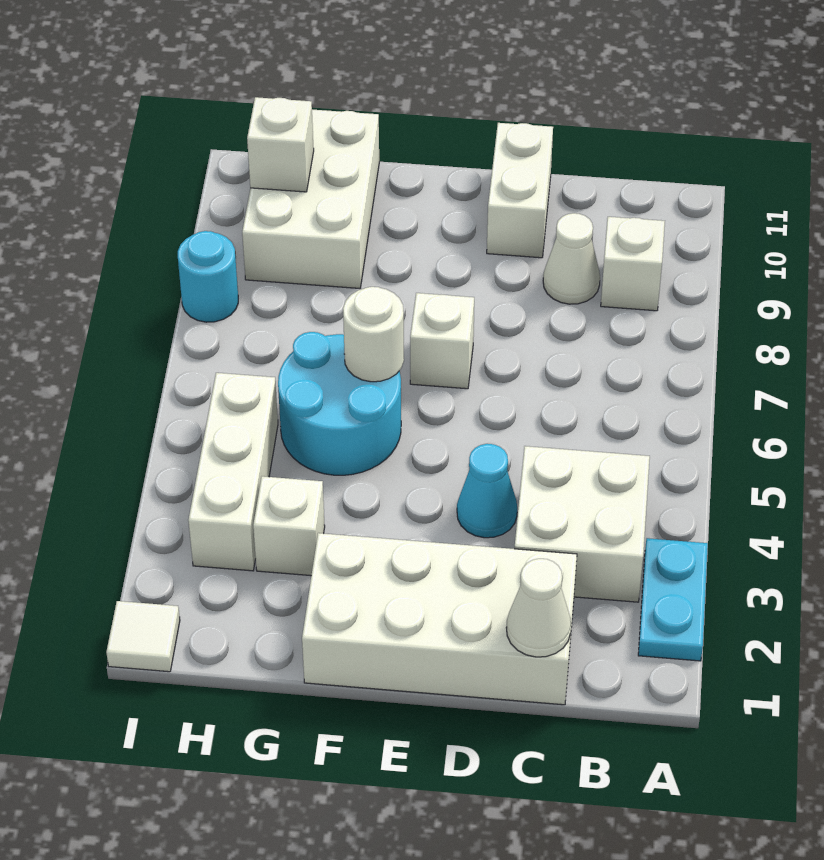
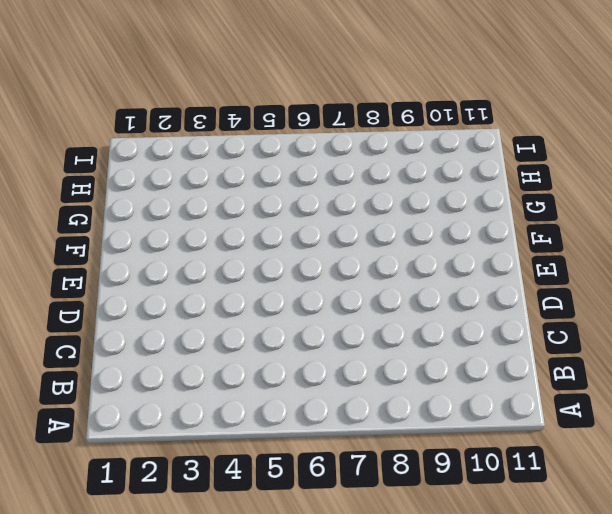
none -> cyan plate A2:A3 level 1
none -> white brick B3:C4 level 1
none -> white brick B9 level 1

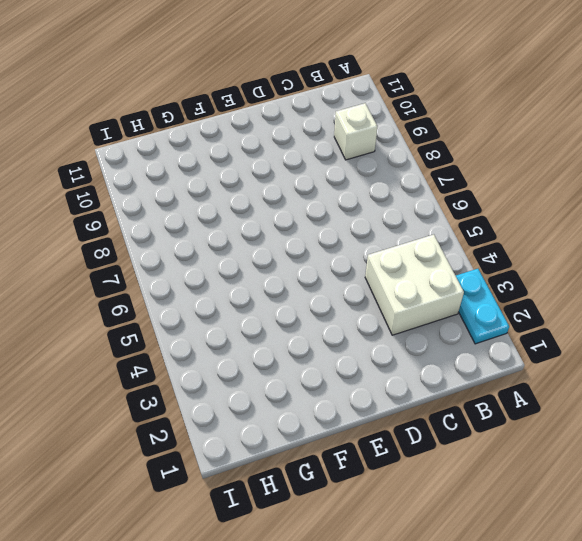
none -> white brick C1:F2 level 1
none -> white cone C9 level 1
none -> cyan cone D4 level 1

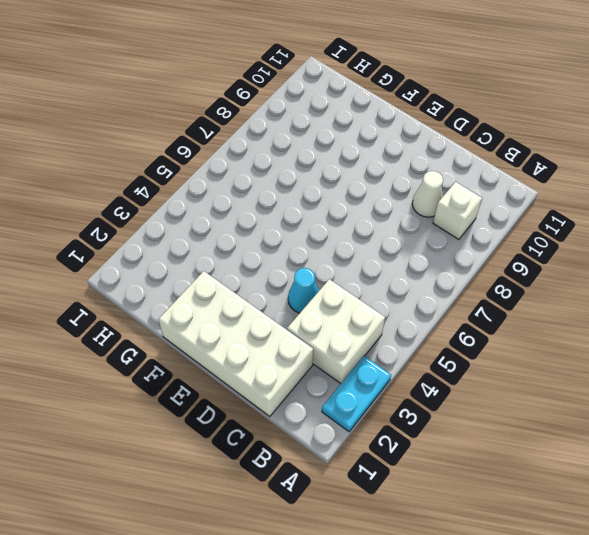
none -> white brick D10:D11 level 1
none -> white brick E7 level 1
none -> cyan round brick F5:G6 level 1

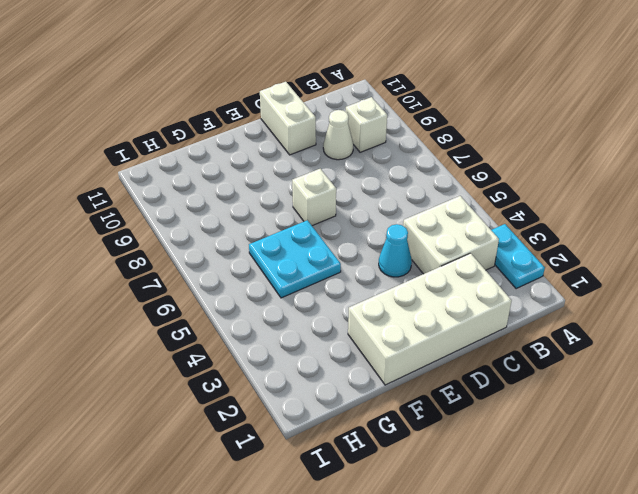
cyan plate F5:G6 level 1 -> cyan round brick F5:G6 level 1
none -> white brick G3 level 1
none -> white brick G9:H11 level 1
none -> white brick H3:H5 level 1

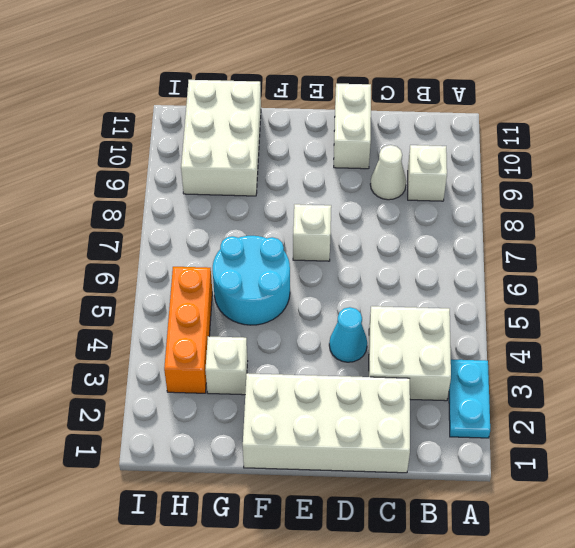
orange brick H3:H5 level 1 -> white brick H3:H5 level 1
none -> white tile I1 level 1
none -> cyan round brick I8 level 1
none -> white cone C1 level 2

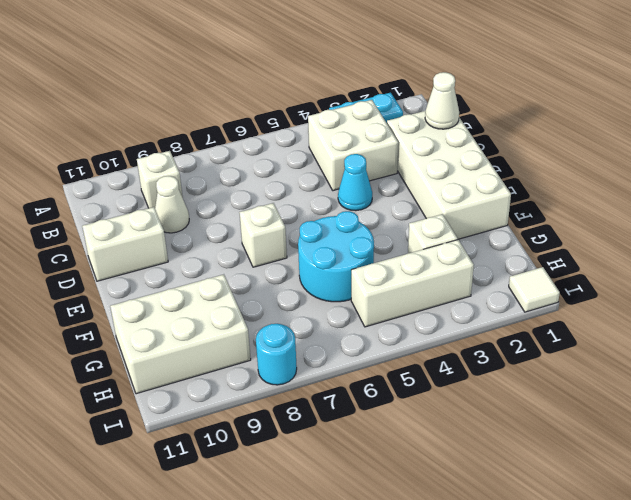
none -> white round brick F6 level 2
none -> white brick H10 level 2

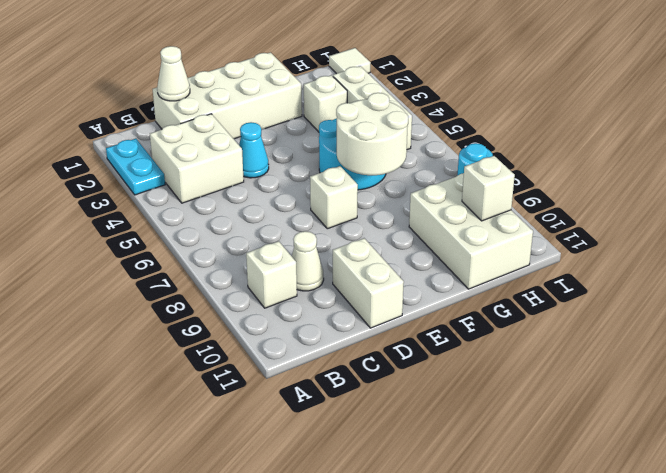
white round brick F6:G7 level 2 -> white round brick F6 level 2

